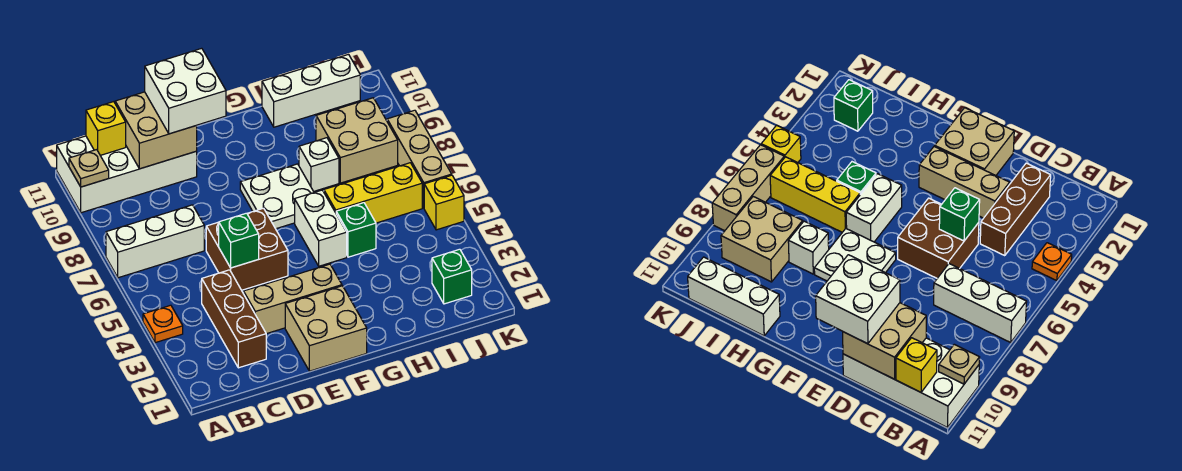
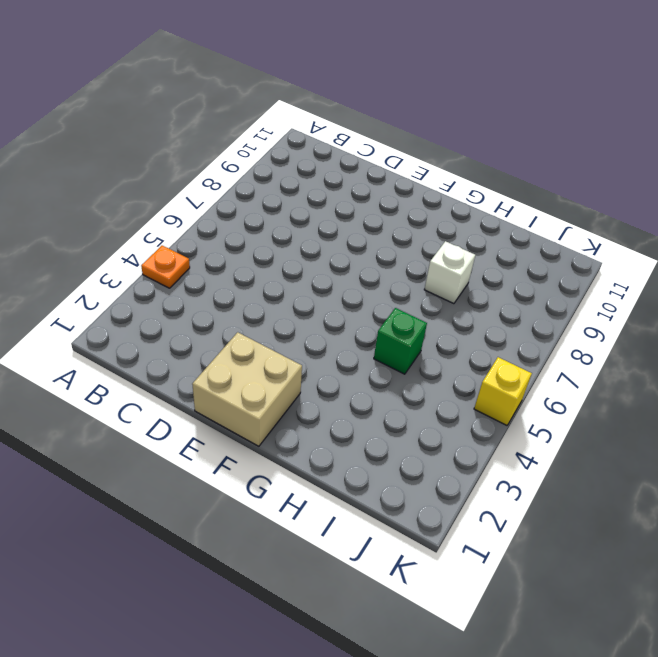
none -> white brick A7:C7 level 1
none -> white brick A10:D11 level 1
none -> brown brick C2:C4 level 1

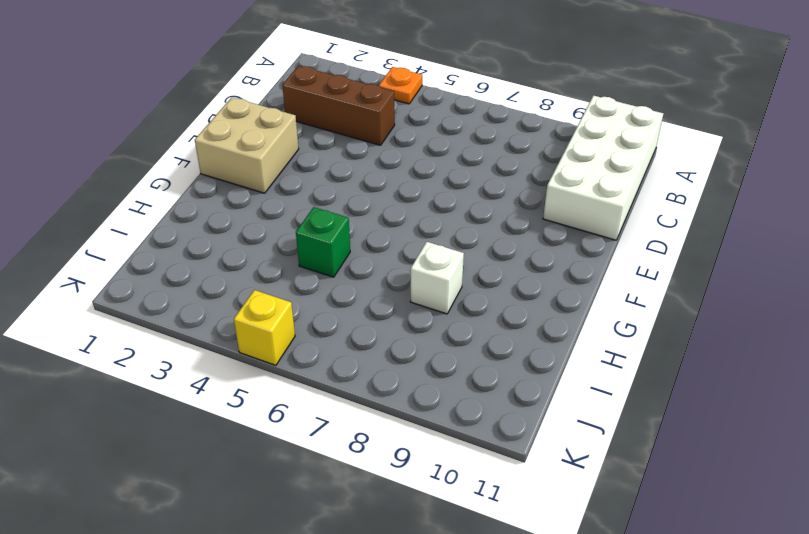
none -> white brick A7:C7 level 1
none -> tan brick D3:F3 level 1
none -> brown brick D5:E6 level 1

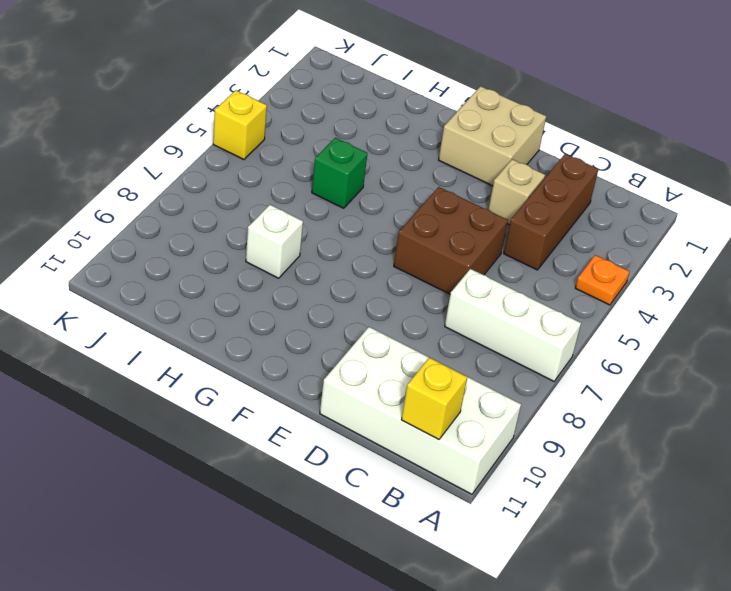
tan brick D3 level 1 -> tan brick D3:F3 level 1
none -> white plate F7:G8 level 1
none -> white brick G5:G6 level 1
none -> yellow brick H6:J6 level 1

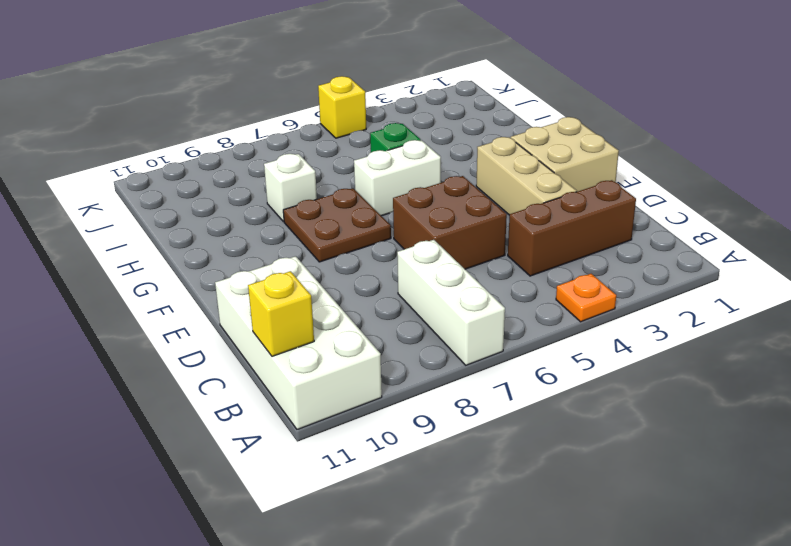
brown plate F7:G8 level 1 -> white plate F7:G8 level 1
none -> yellow brick H6:J6 level 1
none -> white brick H11:J11 level 1
none -> tan brick I8:J9 level 1

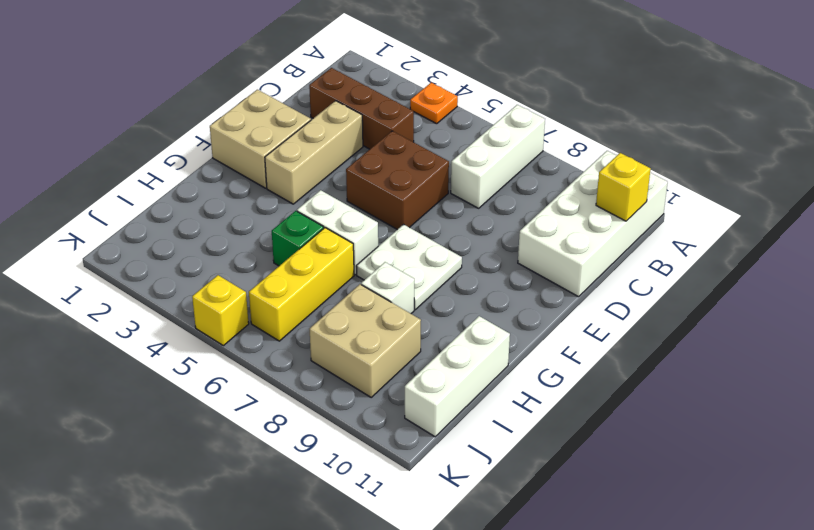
none -> green brick J2 level 1
none -> tan brick K6:K8 level 1
none -> tan plate A10 level 2

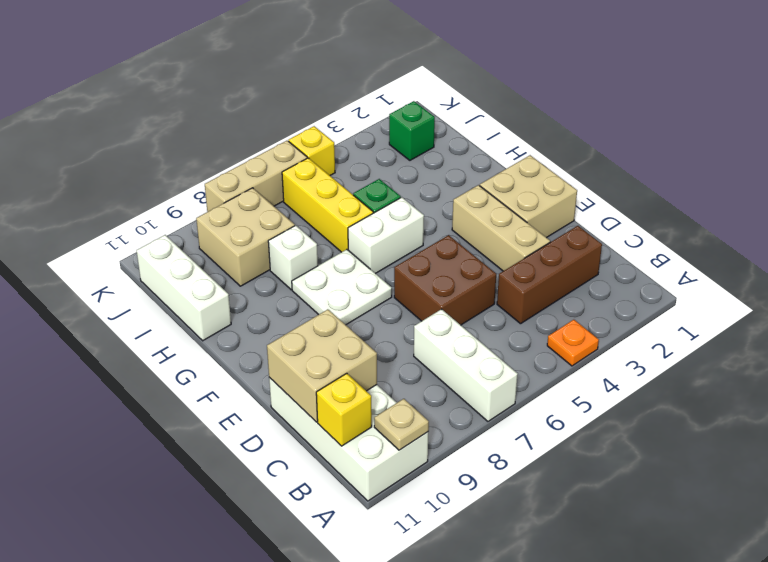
none -> green brick D5 level 2
none -> white brick D10:E11 level 3

